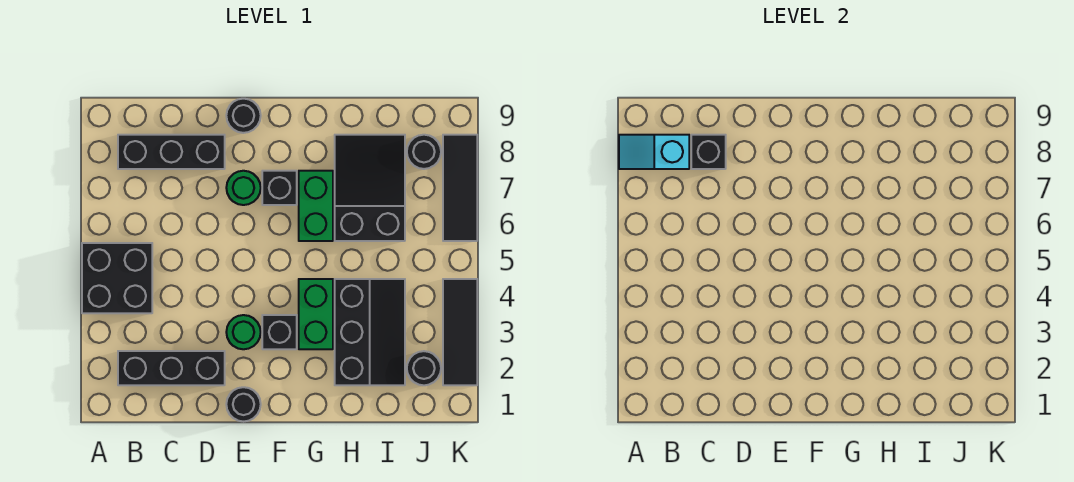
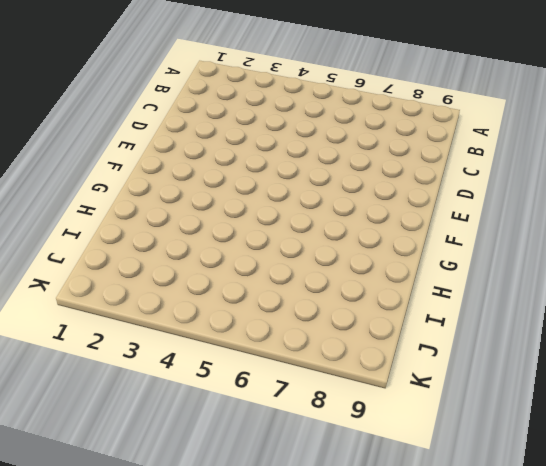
none -> black brick A4:B5 level 1
none -> black brick B2:D2 level 1
none -> black brick B8:D8 level 1

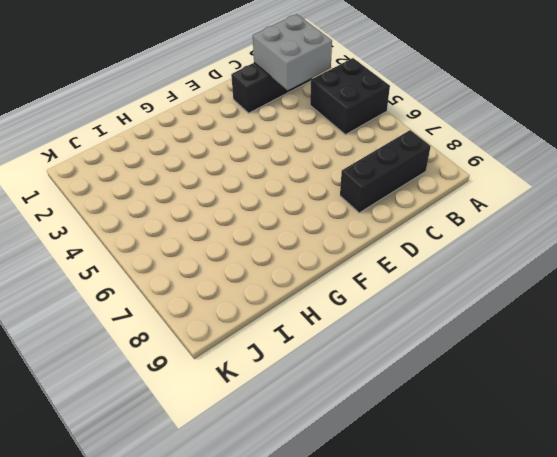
grey brick B2:C3 level 2 -> none
none -> black round brick E1 level 1
none -> green round brick E3 level 1
none -> green round brick E7 level 1

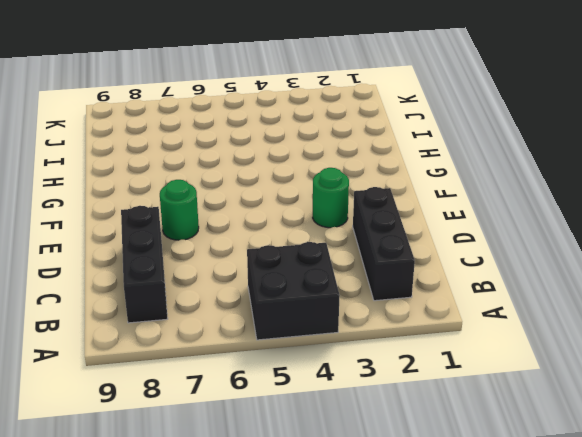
none -> black round brick E1 level 1
none -> black round brick E9 level 1
none -> black brick F3 level 1

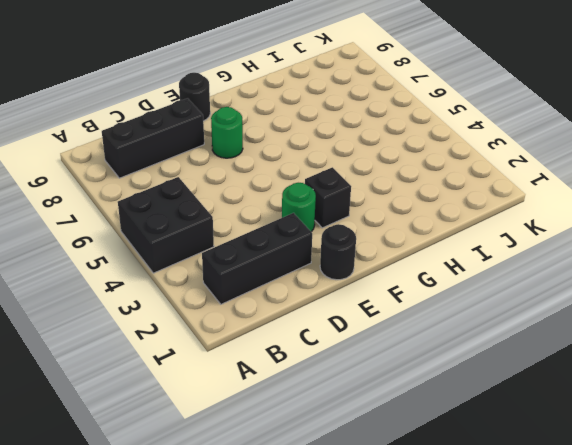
none -> black brick F7 level 1
none -> green brick G3:G4 level 1
none -> green brick G6:G7 level 1

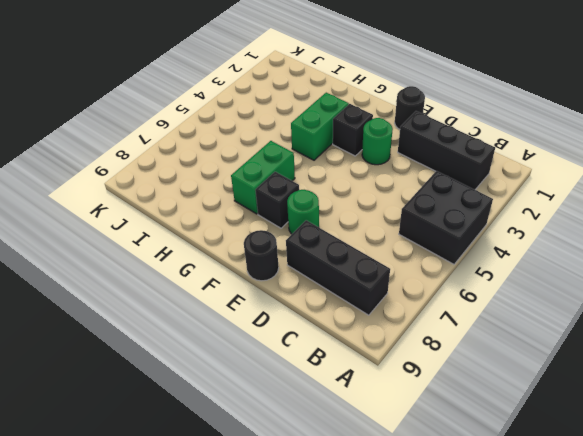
none -> black slope H2:I4 level 1 top H
none -> black slope H6:I8 level 1 top 6
none -> black round brick J2 level 1

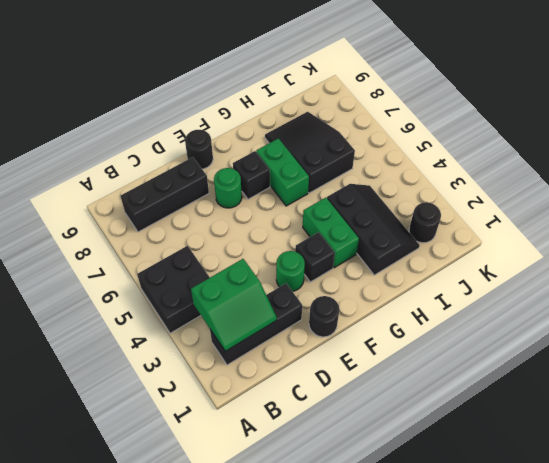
green slope B2:C3 level 2 top 3 -> none
none -> black round brick J8 level 1
none -> black tile K2:K4 level 1
none -> black tile K6:K8 level 1

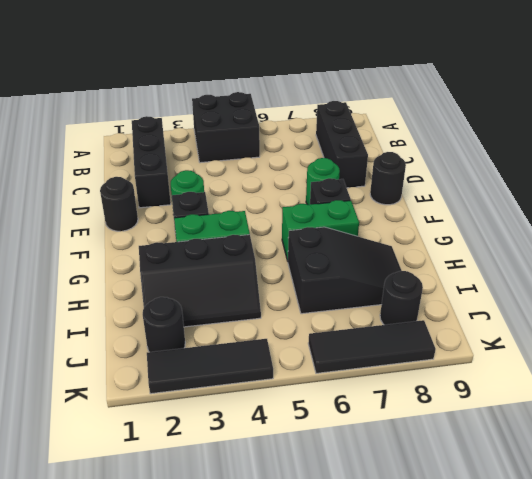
none -> cyan slope A8:B8 level 2 top B
none -> black brick C8 level 2

